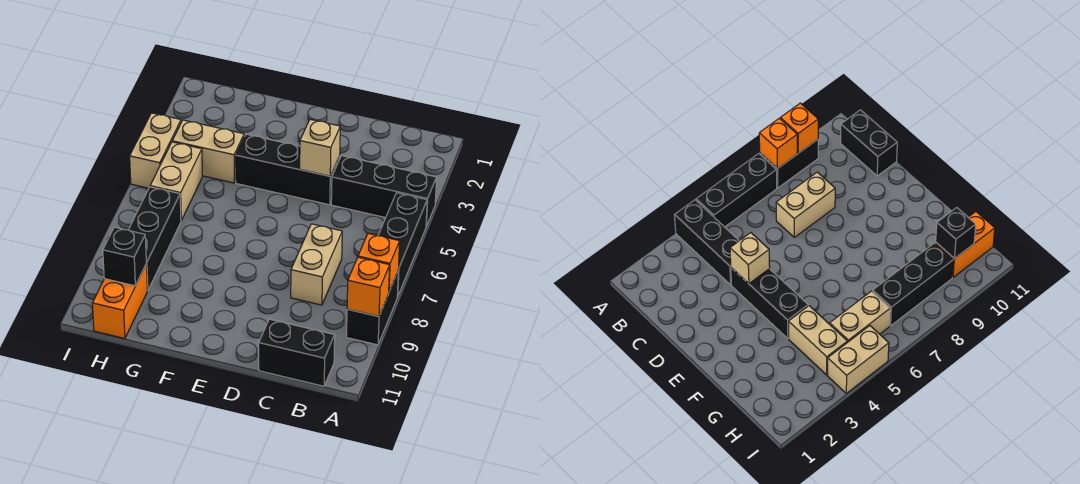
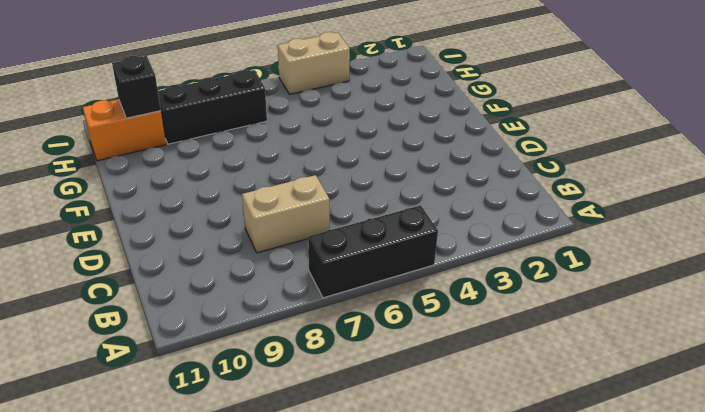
none -> black brick A4:C4 level 1
none -> black brick A8:A9 level 1
none -> black brick B11:C11 level 1

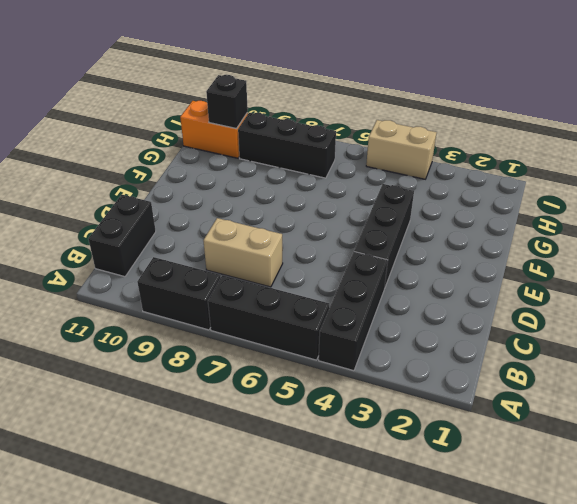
none -> tan brick G4:H4 level 1
none -> tan brick H5:H6 level 1
none -> orange brick A8 level 2

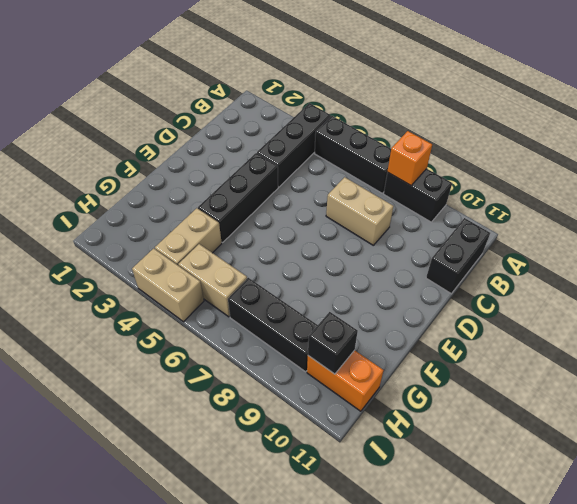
none -> orange brick A9 level 2
none -> tan brick D4 level 2

